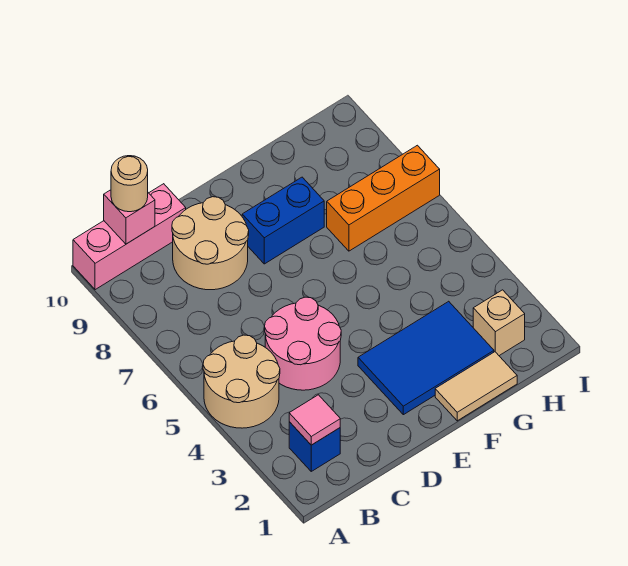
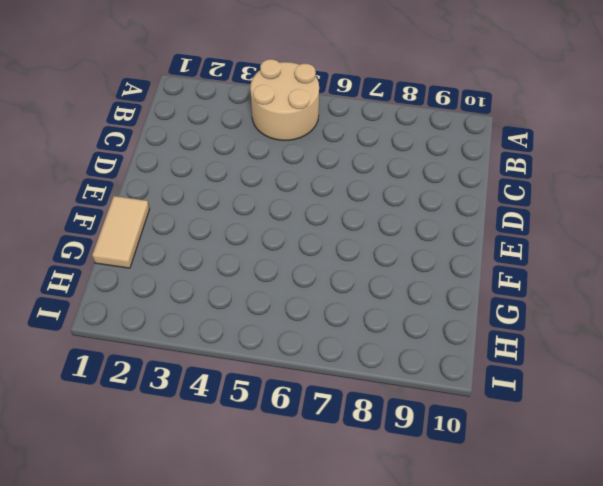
none -> pink brick A10:C10 level 1
none -> blue brick B2 level 1
none -> pink round brick C4:D5 level 1

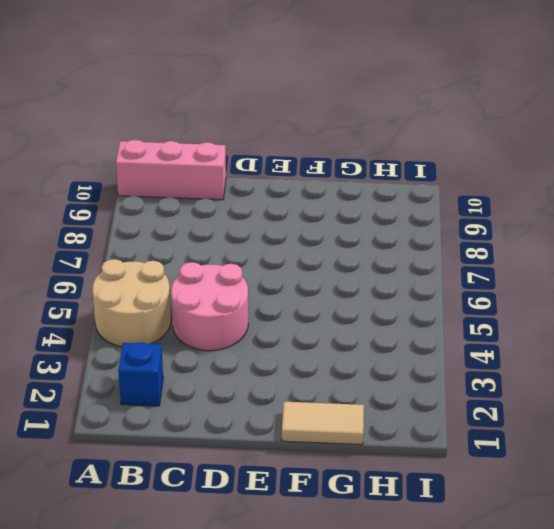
none -> tan round brick C8:D9 level 1
none -> blue tile E2:G3 level 1
none -> blue brick E8:F8 level 1

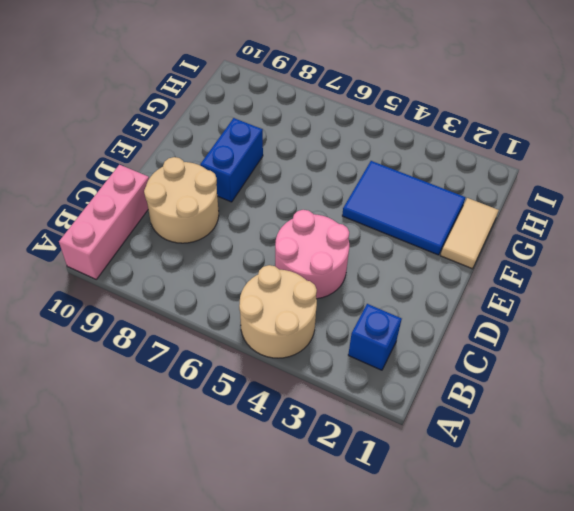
blue tile F2:G4 level 1 -> blue tile E2:G3 level 1
none -> orange brick G7:I7 level 1
none -> tan brick H2 level 1
none -> pink tile B2 level 2

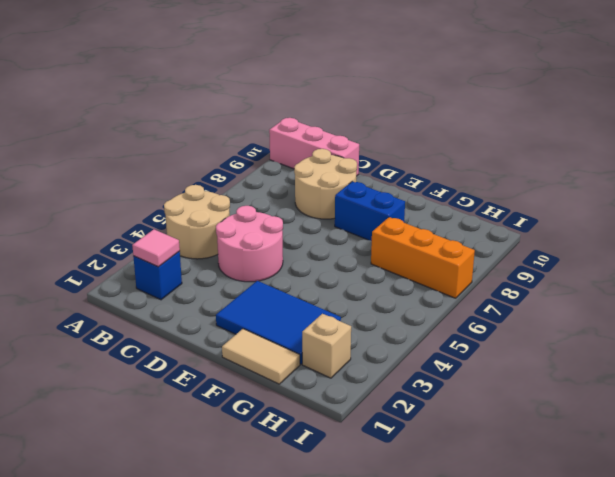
none -> pink brick B10 level 2
none -> tan round brick B10 level 3

